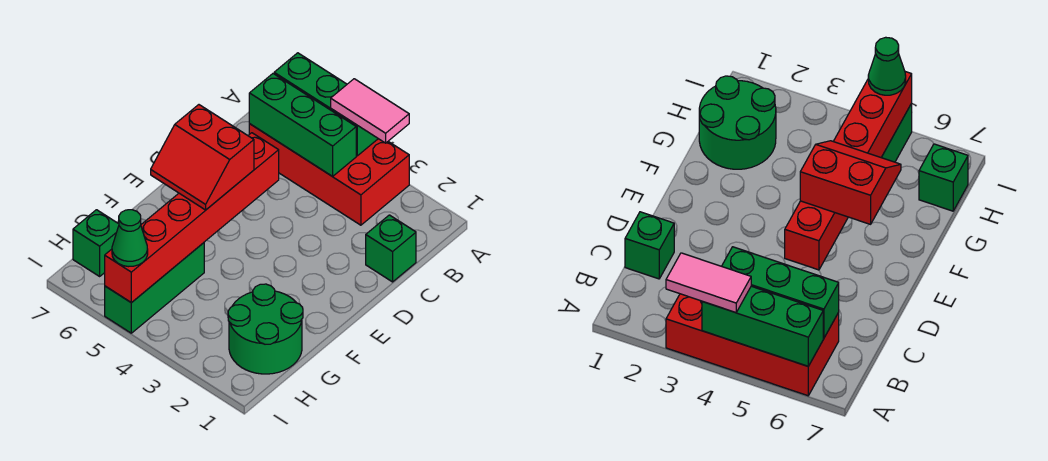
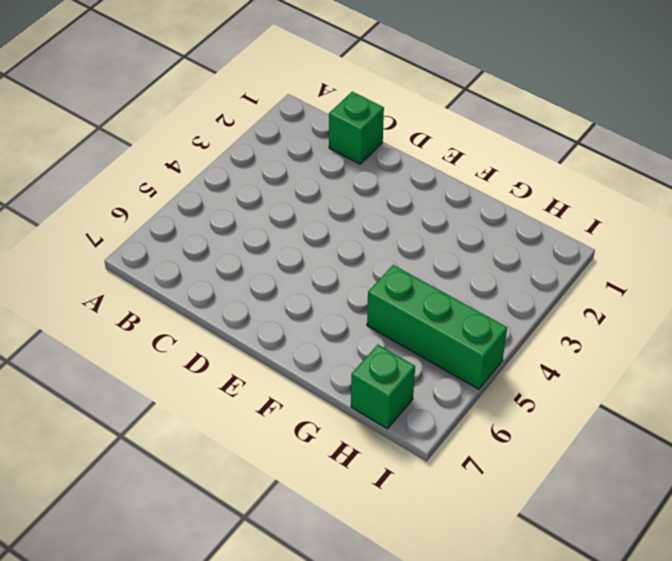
none -> red brick A3:B6 level 1
none -> green round brick G1:H2 level 1

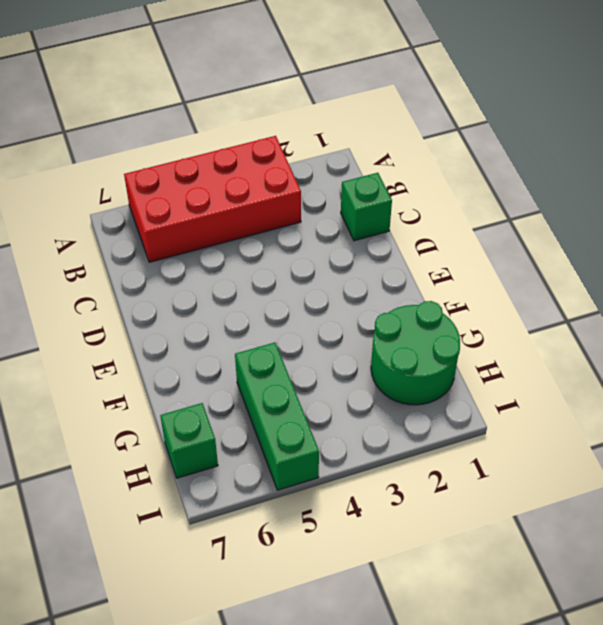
none -> green brick A4:A6 level 2
none -> green brick B4:B6 level 2

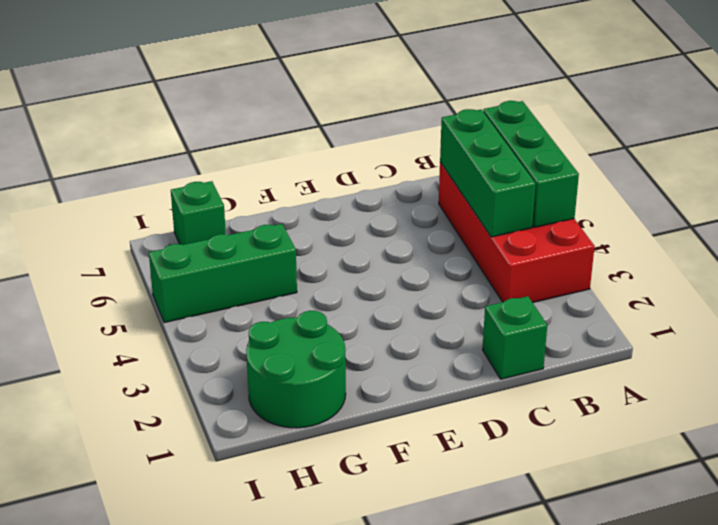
none -> red brick D5:I5 level 2
none -> pink tile A3:A4 level 3

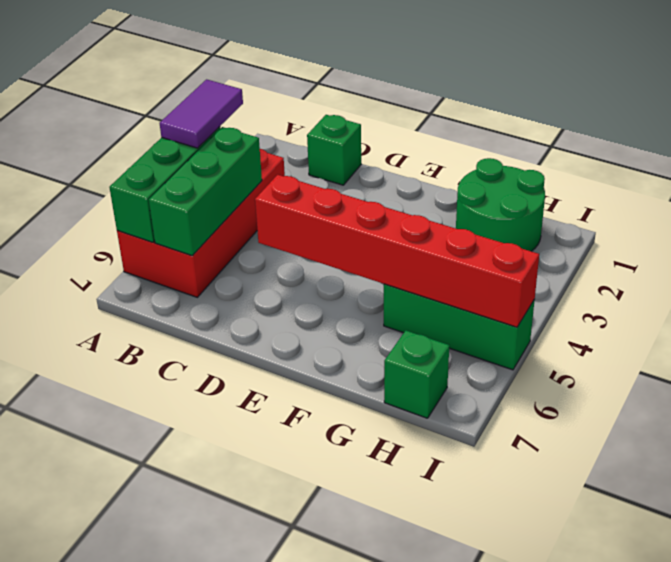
purple tile A3:A4 level 3 -> pink tile A3:A4 level 3
none -> red slope E5:F6 level 3 top E
none -> green cone I5 level 3

